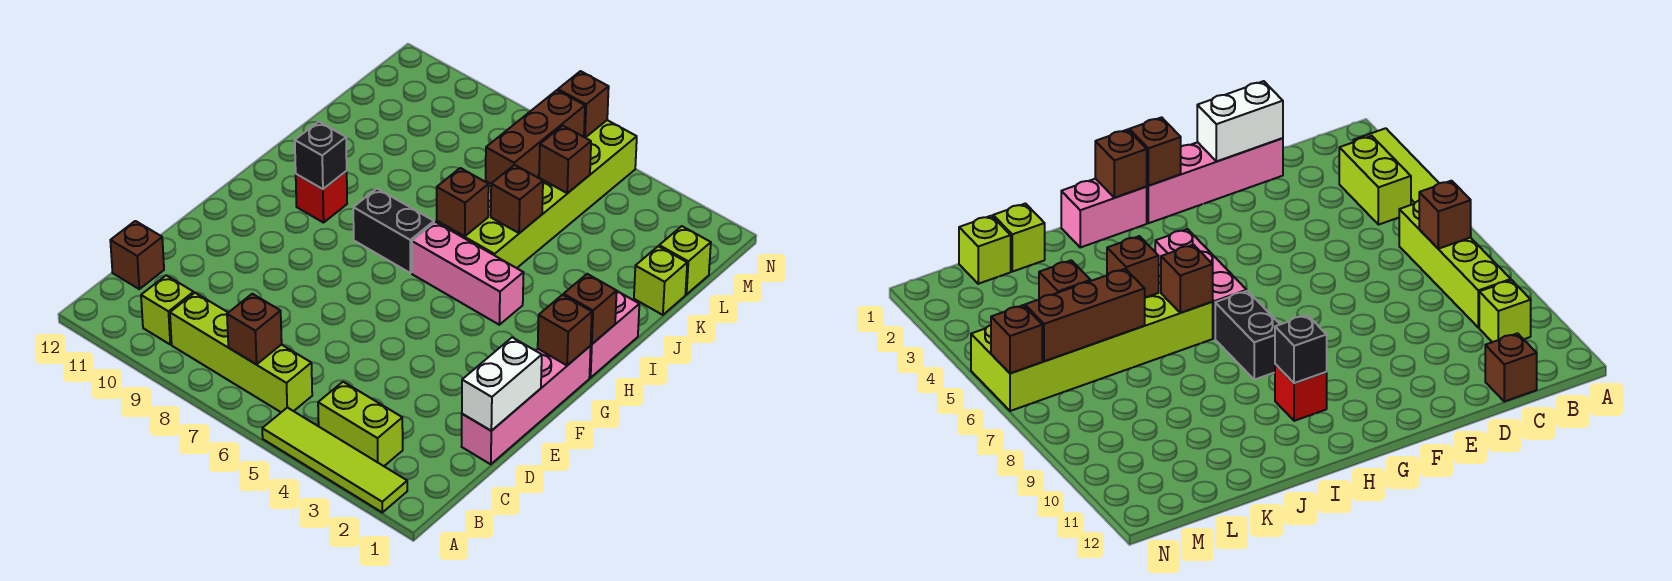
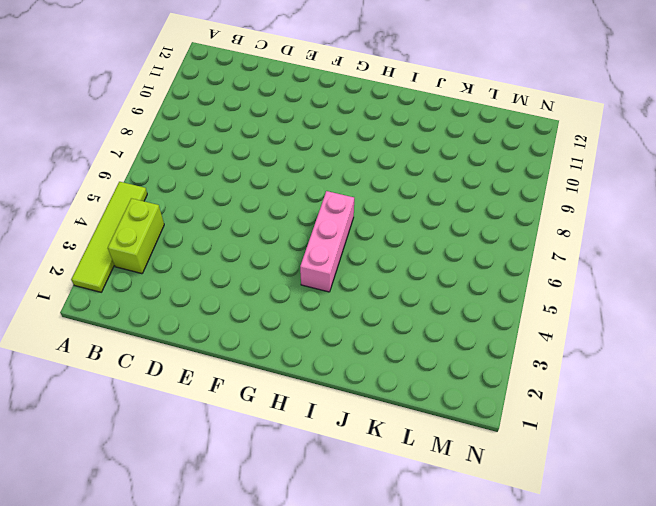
none -> lime brick B6:B9 level 1
none -> lime brick B10 level 1
none -> brown brick C12 level 1

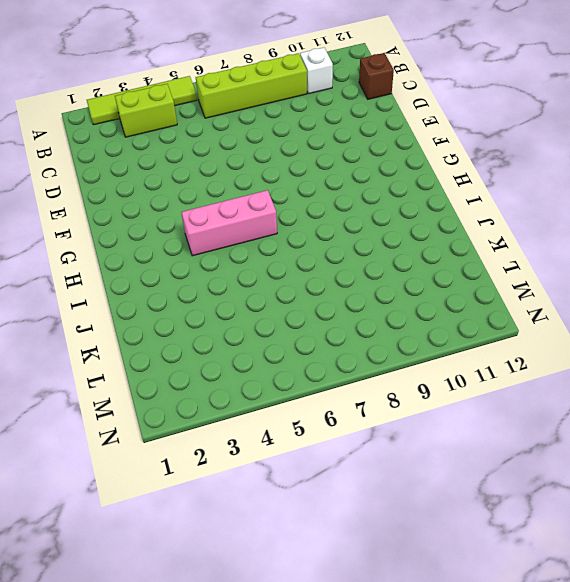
white brick B10 level 1 -> lime brick B10 level 1
none -> pink brick D1:G1 level 1
none -> pink brick H1:I1 level 1
none -> black brick H7:H8 level 1

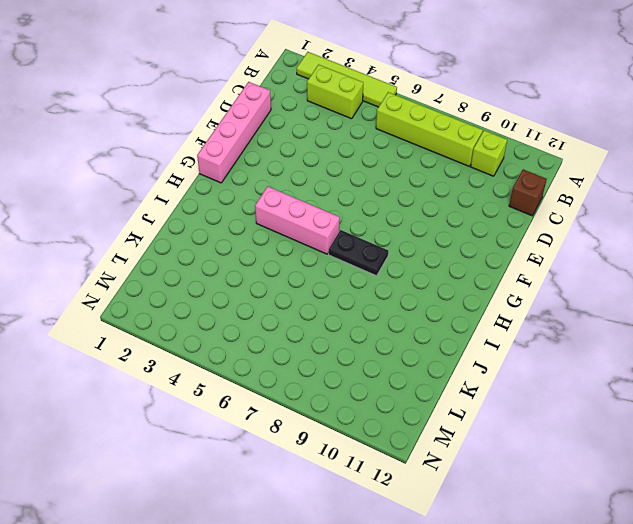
black plate H7:H8 level 1 -> black brick H7:H8 level 1
none -> pink brick H1:I1 level 1
none -> red brick H10 level 1
none -> lime brick I5:N6 level 1

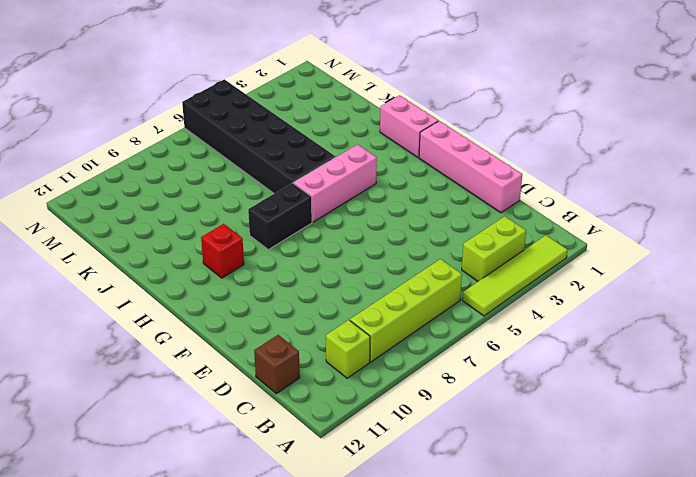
black brick I5:N6 level 1 -> lime brick I5:N6 level 1
none -> lime brick K1 level 1
none -> lime brick L1 level 1
none -> brown brick B7 level 2

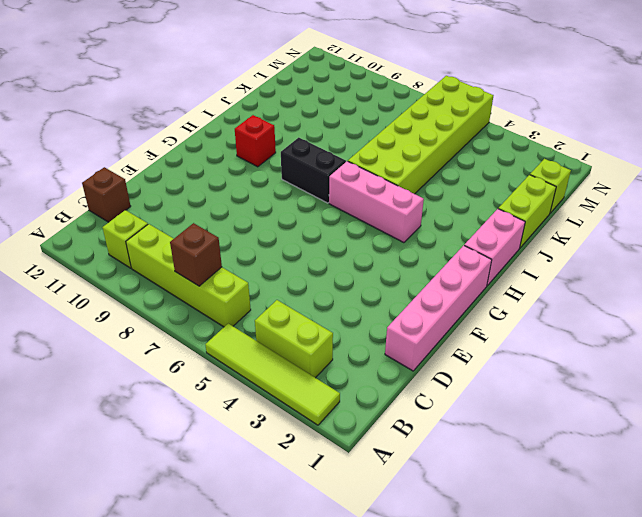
lime brick J1:K1 level 1 -> lime brick K1 level 1
none -> white brick D1:E1 level 2
none -> brown brick G1 level 2
none -> brown brick H1 level 2

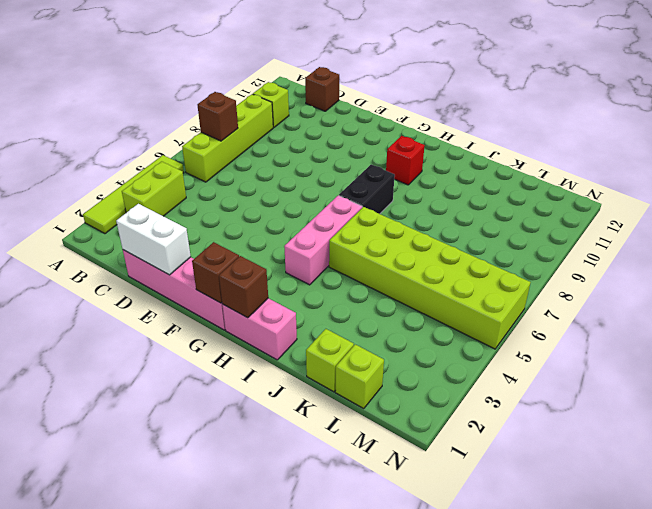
none -> black brick H10 level 2
none -> brown brick I6 level 2
none -> brown brick J5 level 2

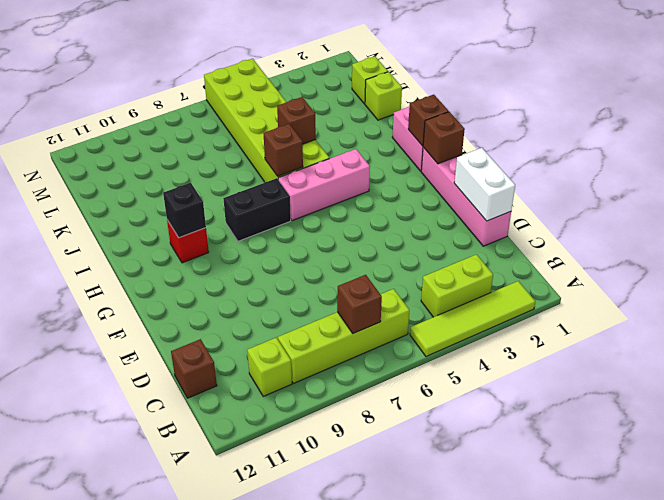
none -> brown brick K6:M6 level 2
none -> brown brick L5 level 2
none -> brown brick N6 level 2

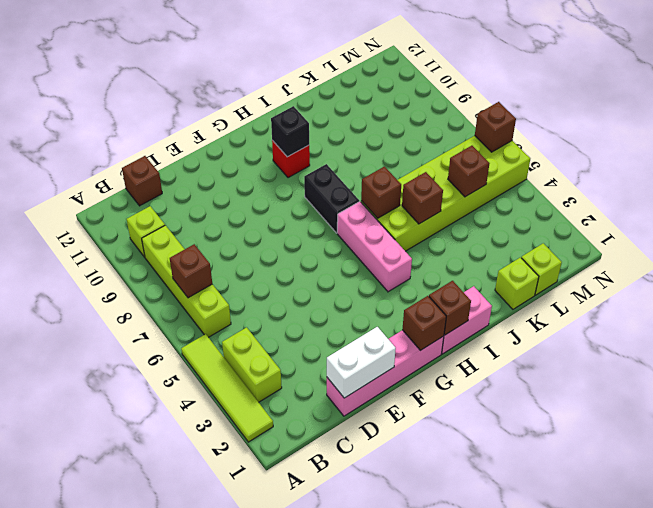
none -> brown brick K6:M6 level 2

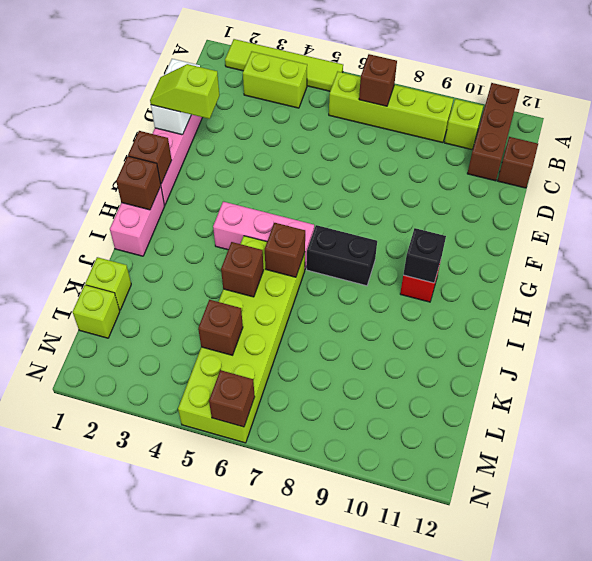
brown brick A11:C11 level 1 -> brown brick K6:M6 level 2
lime slope E1:E2 level 3 top 2 -> none

